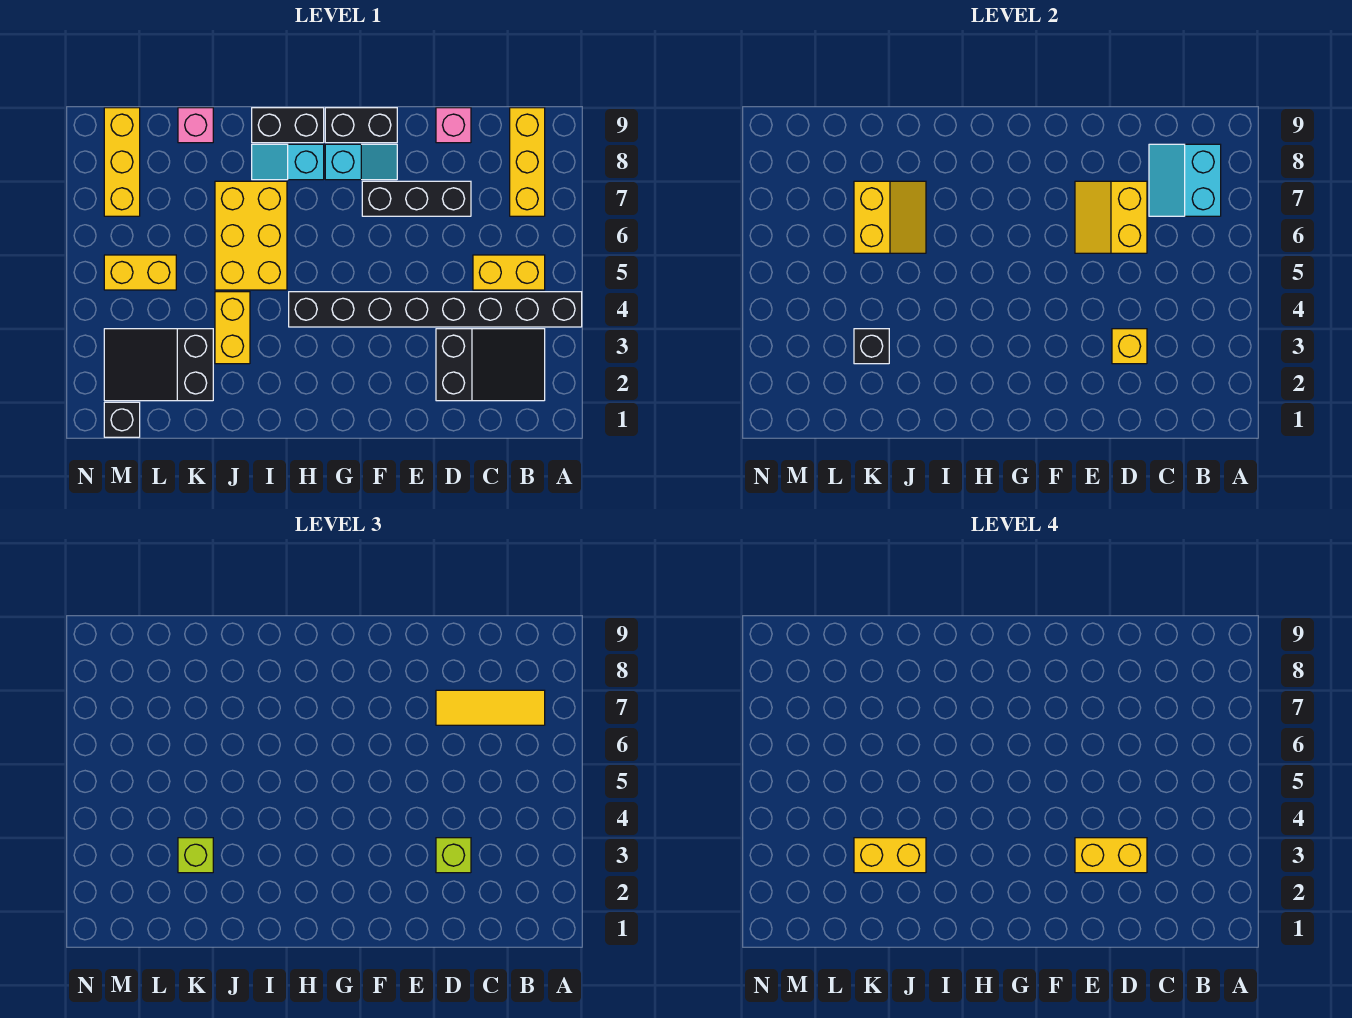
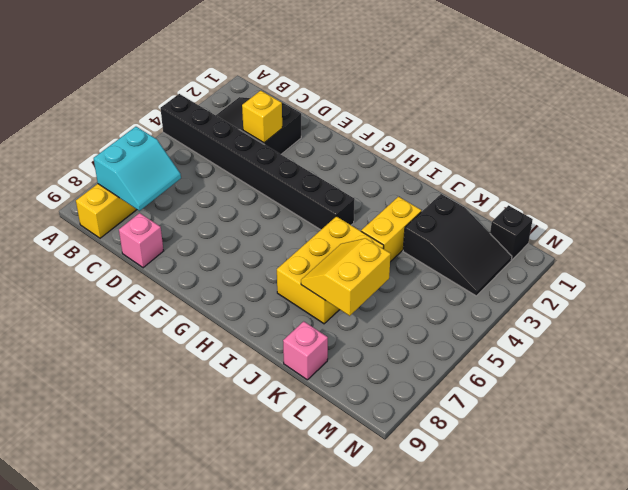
none -> yellow brick B5:C5 level 1
none -> black brick D7:F7 level 1
none -> cyan slope F8:G8 level 1 top G

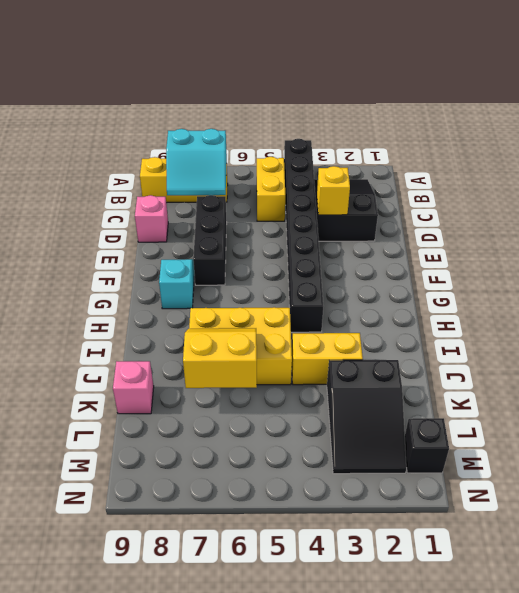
none -> black brick F9:G9 level 1
none -> cyan slope H8:I8 level 1 top H
none -> black brick H9:I9 level 1

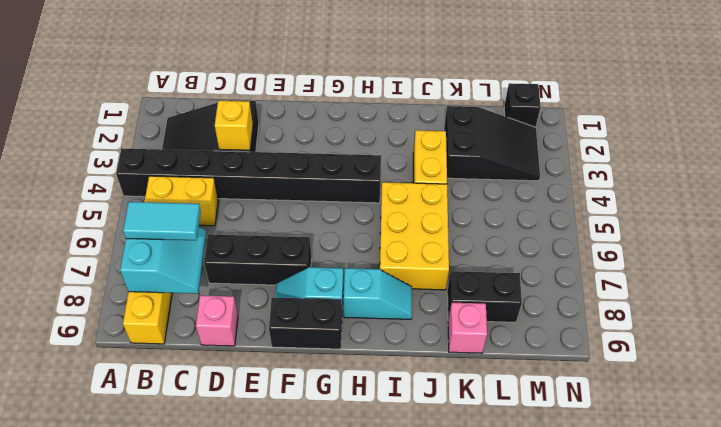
cyan tile B7:C7 level 3 -> yellow tile B7:D7 level 3
black brick K8:L8 level 1 -> black brick H9:I9 level 1
none -> yellow brick L5:M5 level 1
none -> yellow brick M7:M9 level 1
none -> yellow slope D6:E7 level 2 top D

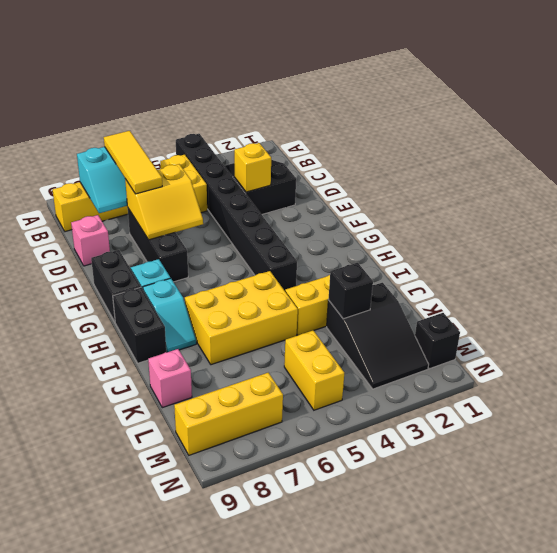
none -> yellow slope J6:K7 level 2 top K
none -> lime brick D3 level 3
none -> lime brick K3 level 3

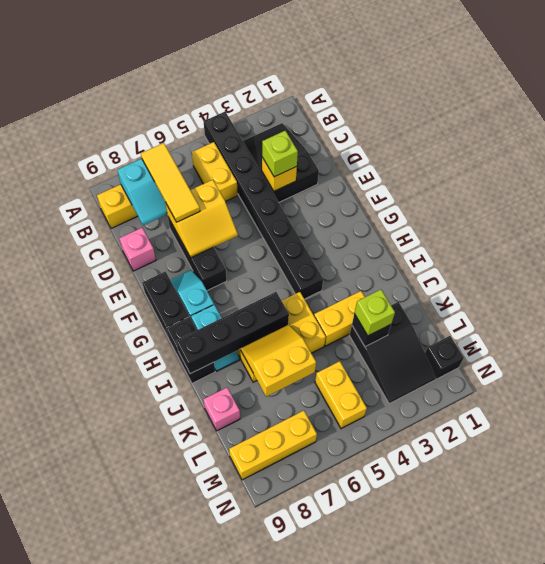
black brick I6:I9 level 2 -> none
none -> yellow brick D3:E3 level 4
none -> yellow brick J3:K3 level 4

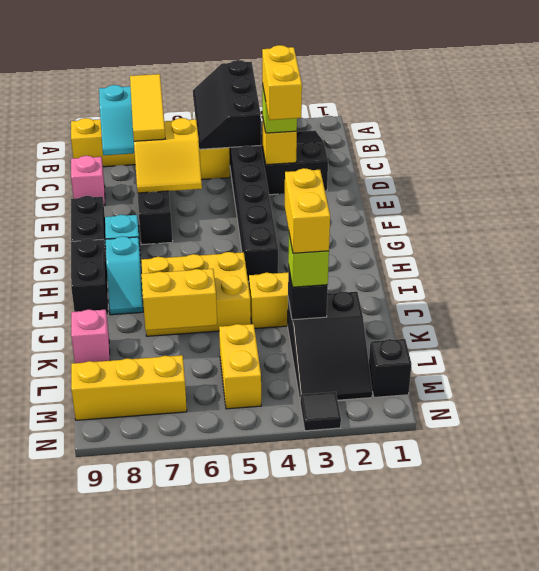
black slope A4:C5 level 2 top 4 -> none
black tile N3 level 1 -> none

